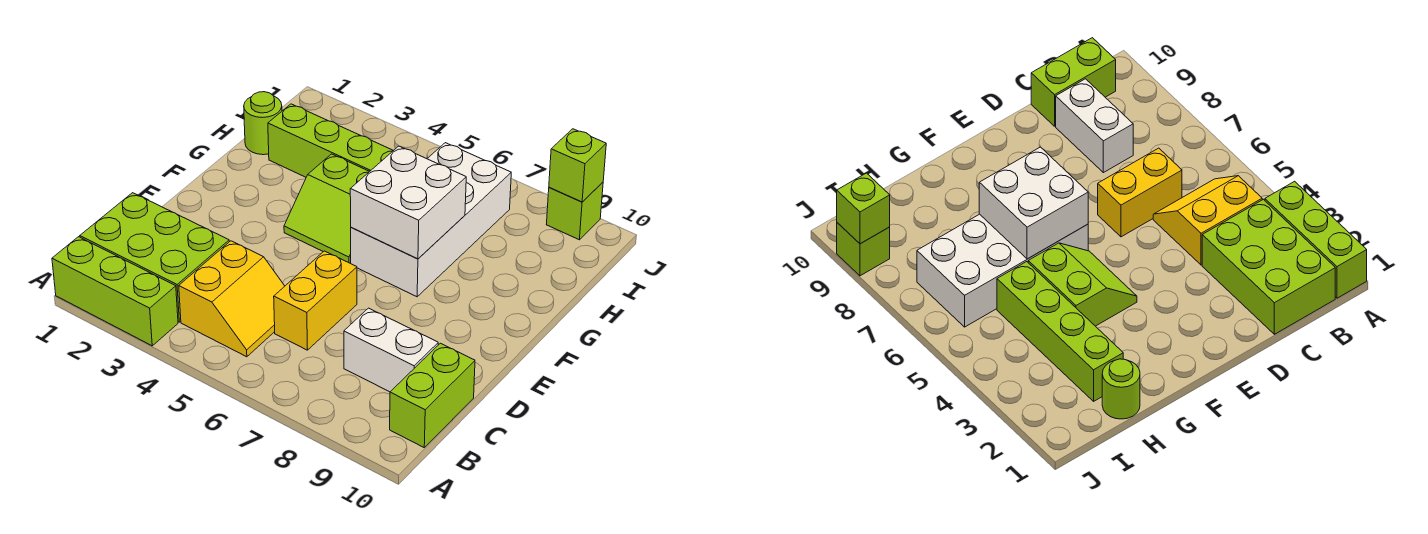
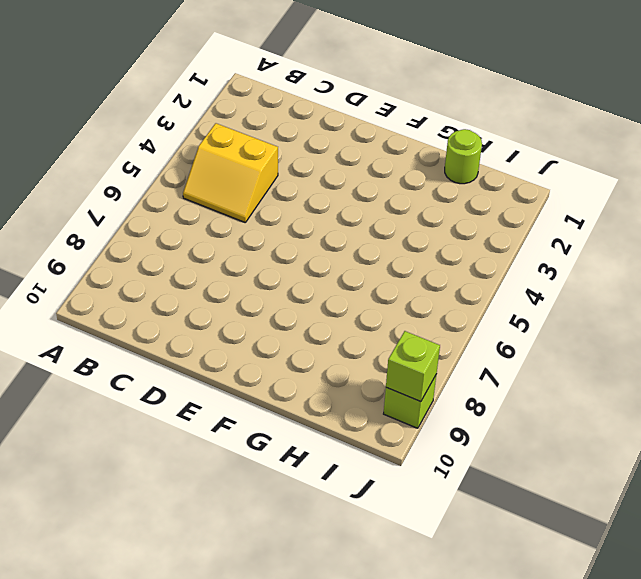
none -> lime brick A1:A3 level 1
none -> lime brick B1:C3 level 1
none -> lime brick B10:C10 level 1

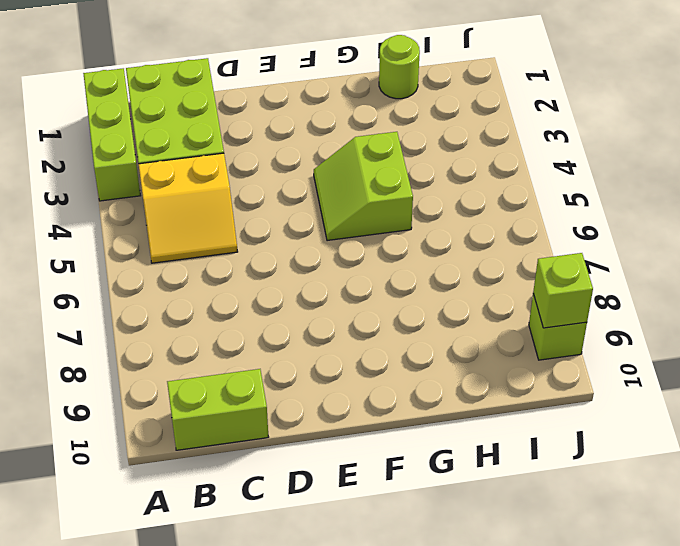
none -> yellow brick C6:D6 level 1
none -> white brick C8:C9 level 1
none -> white brick F6:I7 level 1

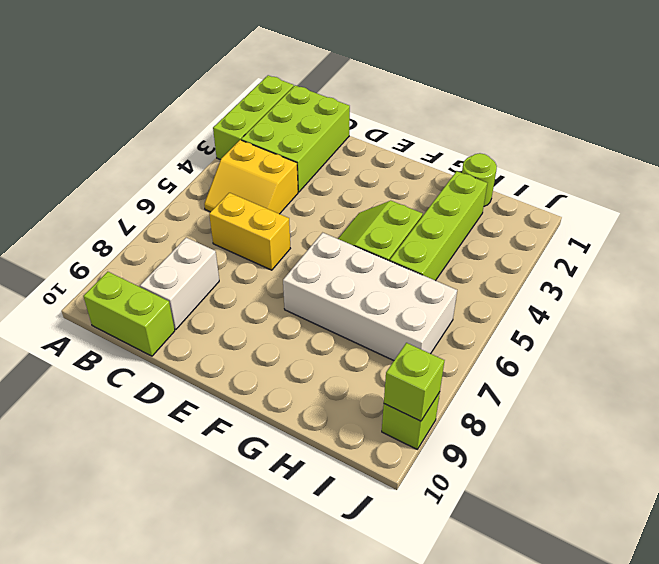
none -> white brick F6:G7 level 2

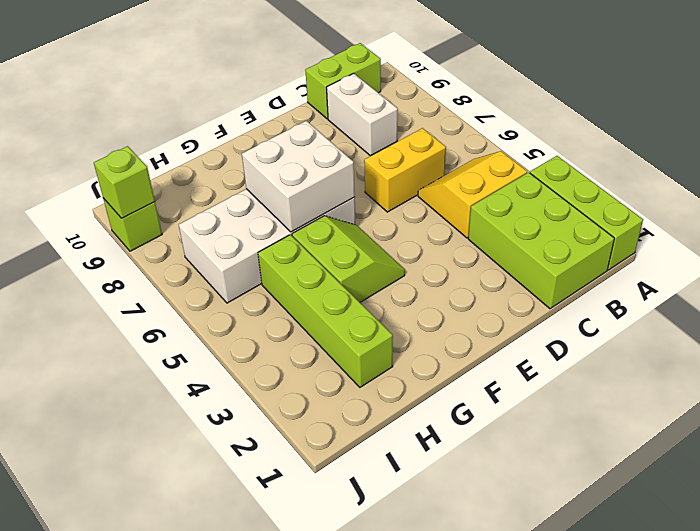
none -> lime round brick H1 level 1

